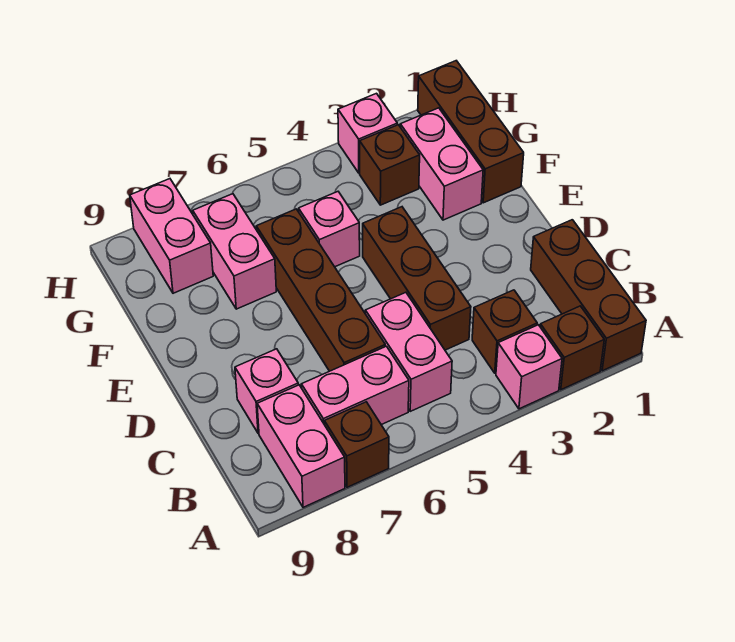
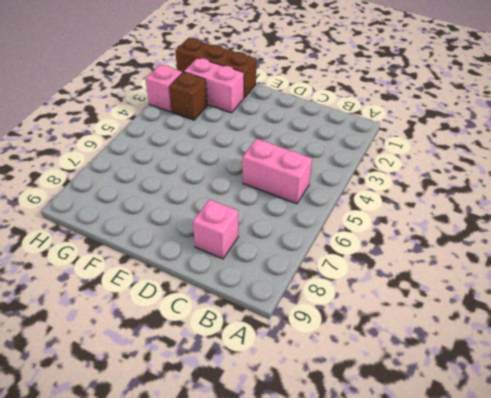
none -> brown brick A1:C1 level 1
none -> brown brick A2 level 1
none -> pink brick A3 level 1

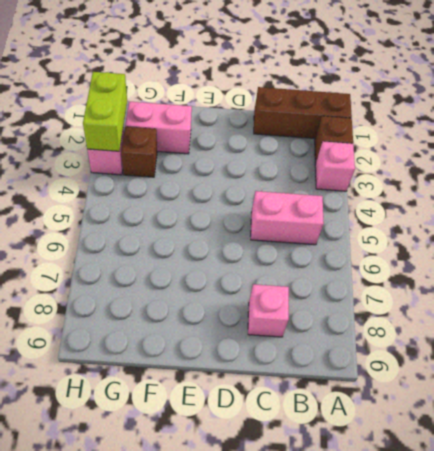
lime brick H2:H3 level 2 -> none
none -> brown brick A7 level 1
none -> pink brick A8:B8 level 1
none -> brown brick B3 level 1

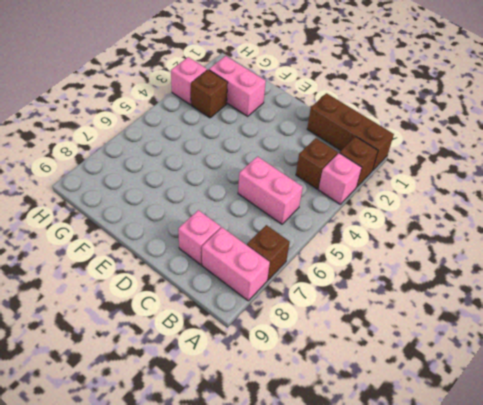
none -> pink brick B6:B7 level 1
none -> brown brick C4:E4 level 1
none -> brown brick C6:F6 level 1

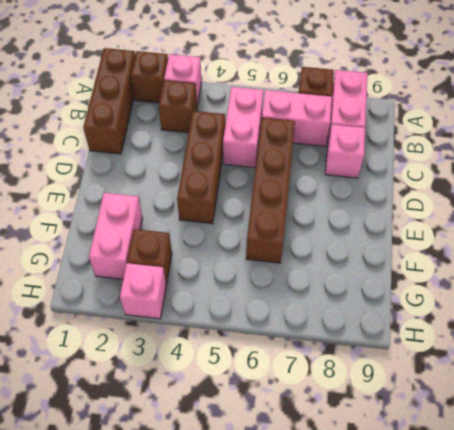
none -> brown brick F1:H1 level 1
none -> pink brick F5 level 1
none -> pink brick F7:G7 level 1

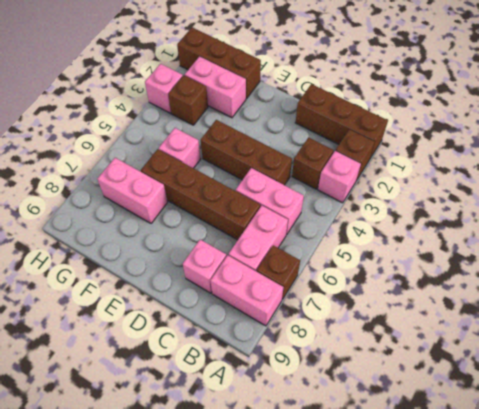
none -> pink brick G8:H8 level 1

